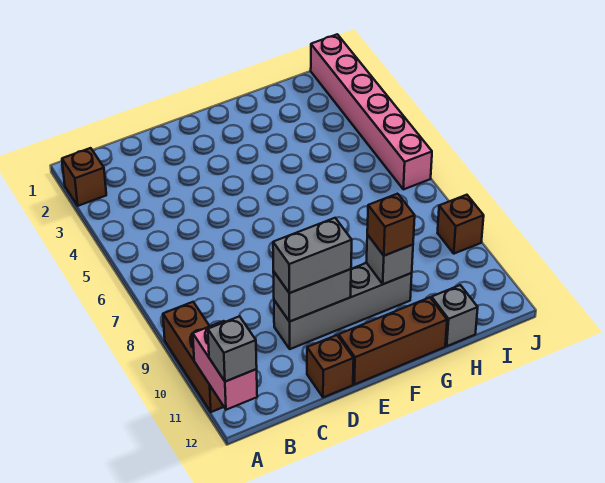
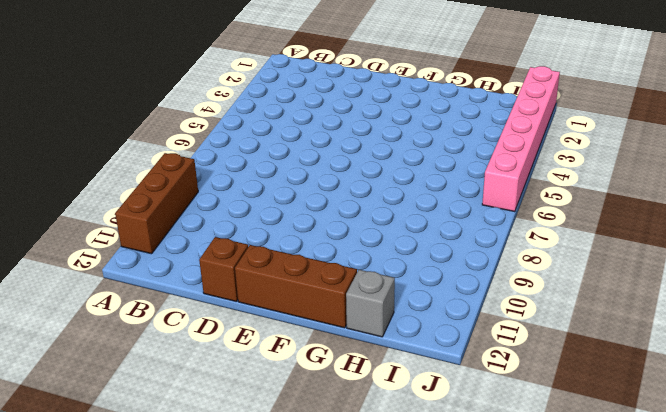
none -> brown brick A2 level 1
none -> grey brick D10:G10 level 1
none -> brown brick J9 level 1

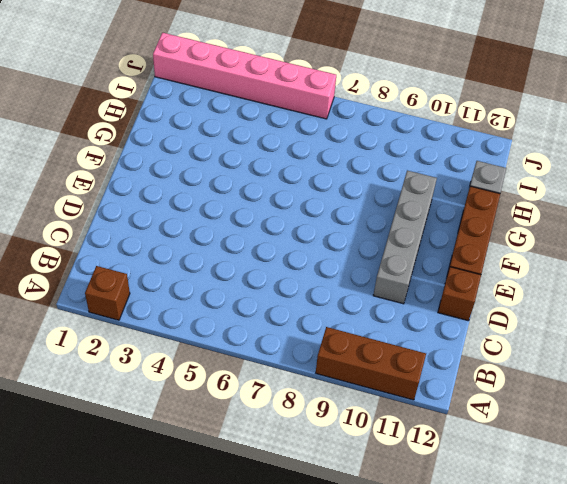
none -> brown brick J9 level 1
none -> pink brick A11:A12 level 2
none -> grey brick D10:E10 level 2

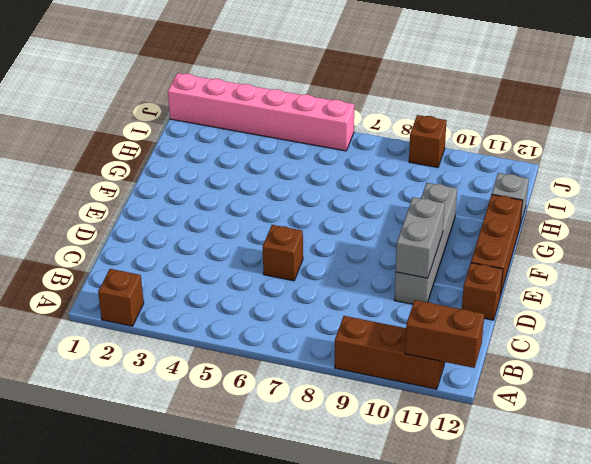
brown brick A11:A12 level 2 -> pink brick A11:A12 level 2
brown brick D6 level 1 -> brown brick G10 level 3
none -> grey brick G10 level 2
none -> grey brick A12 level 3
none -> grey brick D10:E10 level 3

